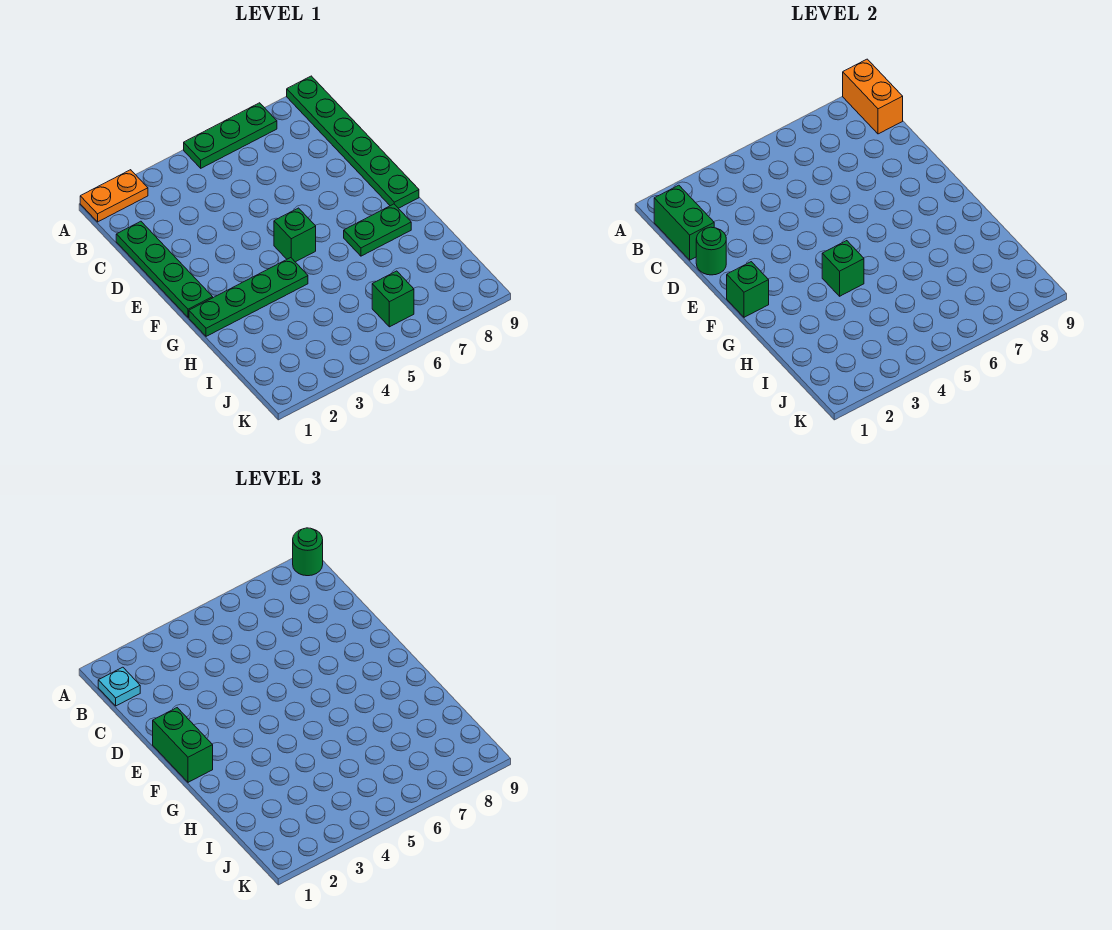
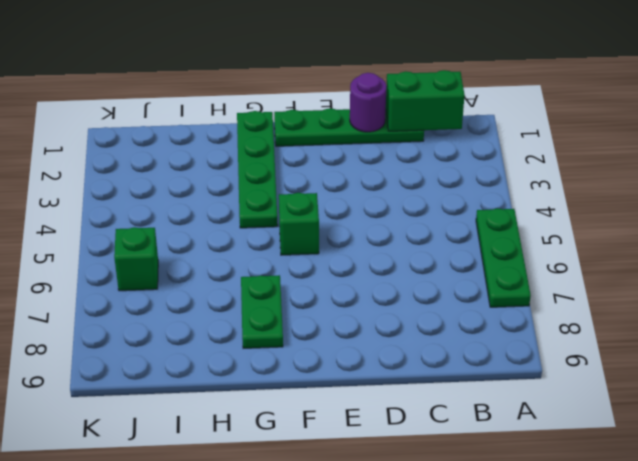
purple round brick D1 level 2 -> green round brick D1 level 2
none -> orange plate A1:A2 level 1
none -> green plate A9:F9 level 1
none -> orange brick A9:B9 level 2

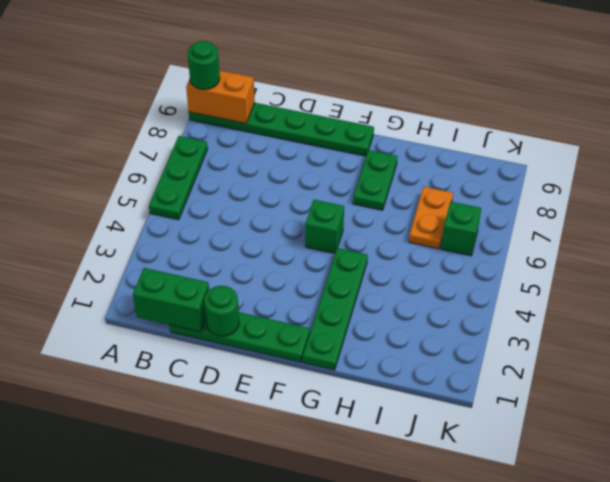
orange plate I6:I7 level 1 -> orange plate A1:A2 level 1
none -> green brick F1 level 2
none -> green brick G4 level 2
none -> cyan plate B1 level 3

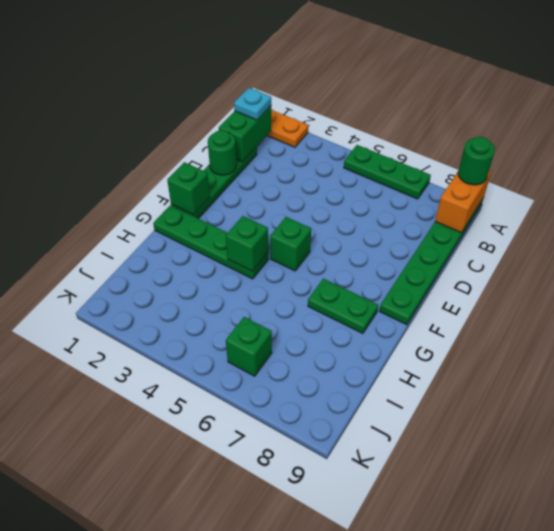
none -> green brick E1:F1 level 3

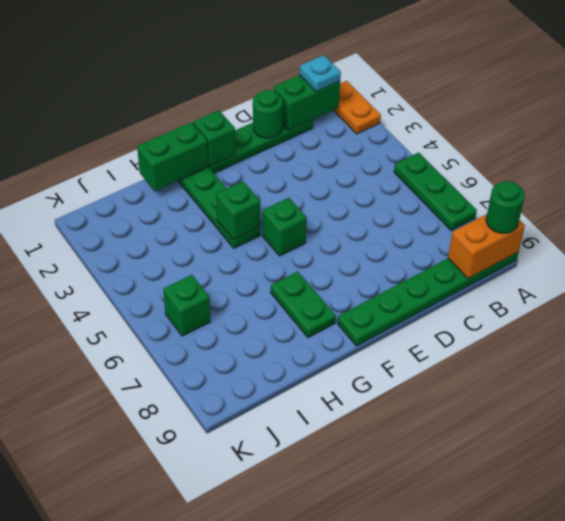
green brick G1:H1 level 2 -> green brick E1:F1 level 3

